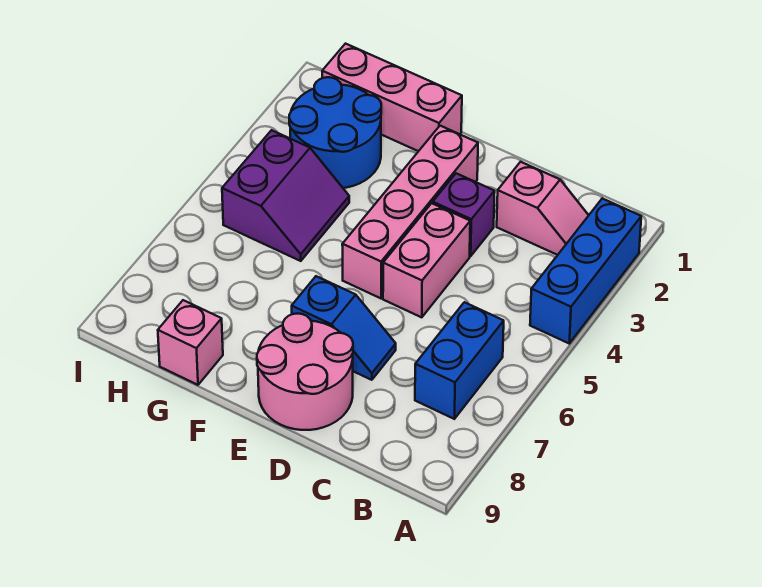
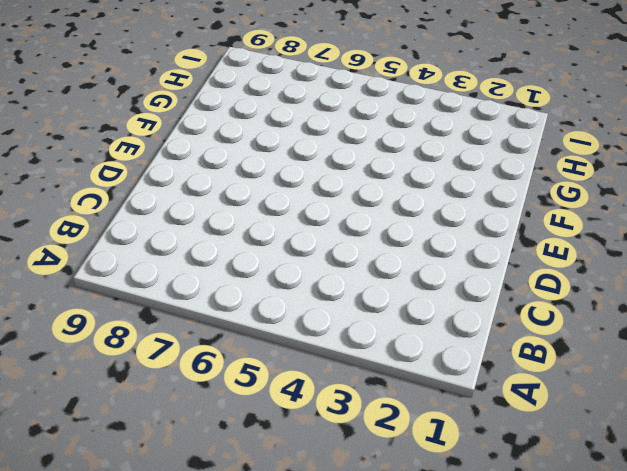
none -> blue brick A2:A4 level 1
none -> pink slope B2:C2 level 1 top C
none -> blue brick B6:B7 level 1

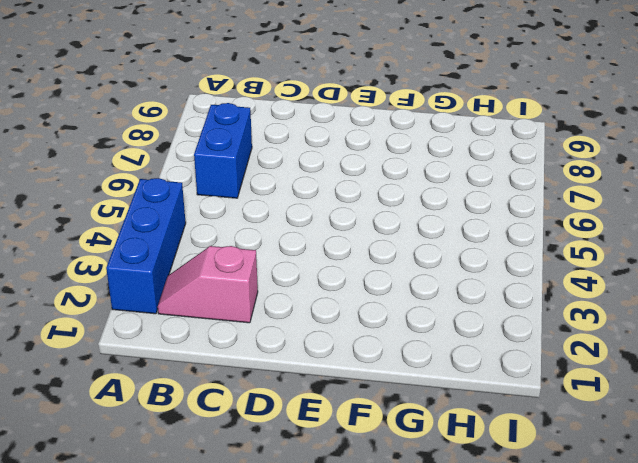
none -> purple brick D3 level 1
none -> pink brick D4:D5 level 1
none -> blue slope D7:E7 level 1 top E

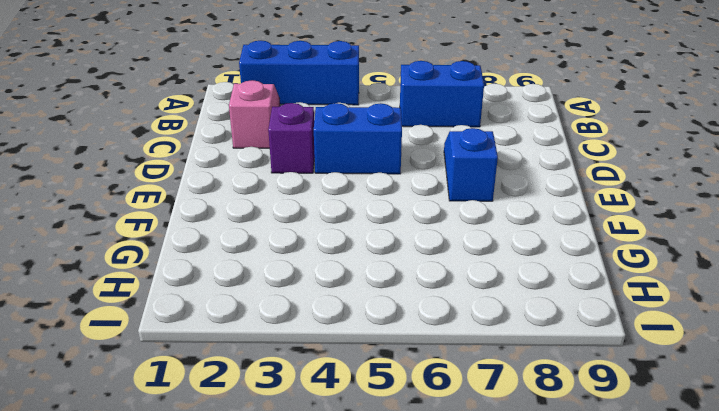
blue brick D4:D5 level 1 -> pink brick D4:D5 level 1
none -> pink round brick D8:E9 level 1
none -> pink brick E2:E5 level 1
none -> pink brick F1:H1 level 1

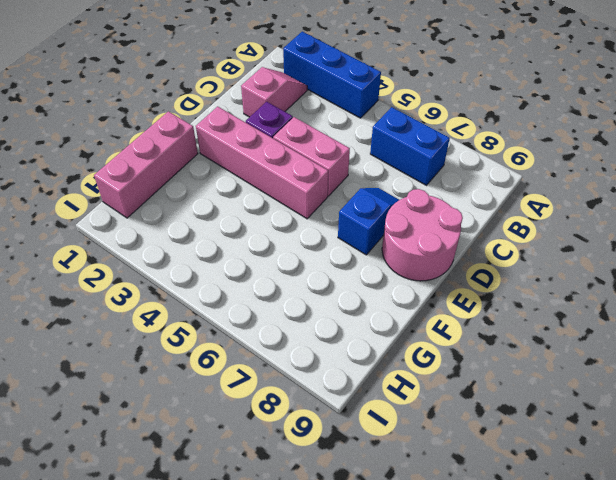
none -> blue round brick G2:H3 level 1
none -> purple slope G4:H5 level 1 top H
none -> pink brick G9 level 1

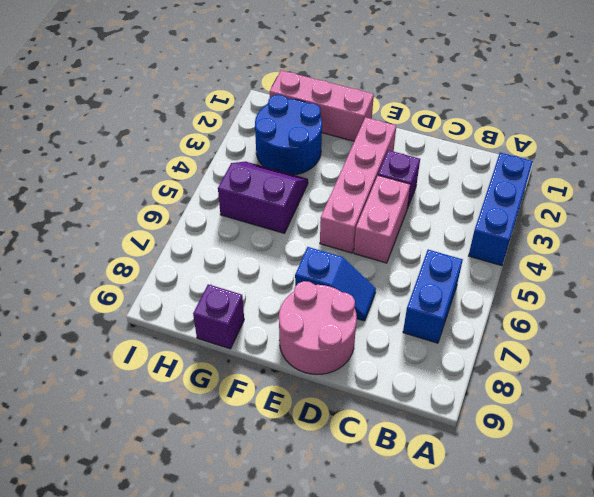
purple slope G4:H5 level 1 top 5 -> purple slope G4:H5 level 1 top H
purple brick G9 level 1 -> pink brick G9 level 1
none -> pink slope B2:C2 level 1 top C

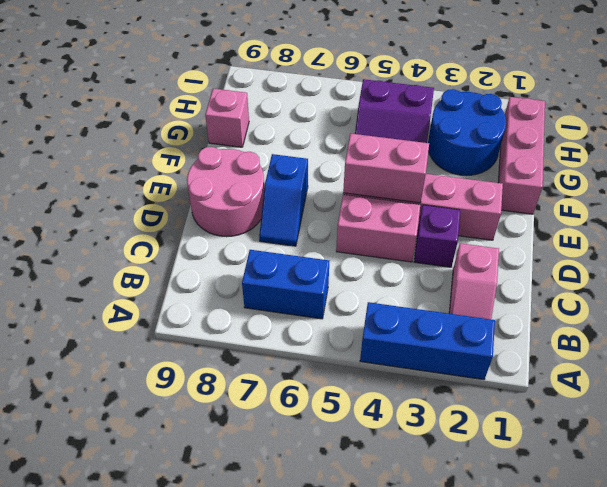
pink brick E4:E5 level 2 -> none

